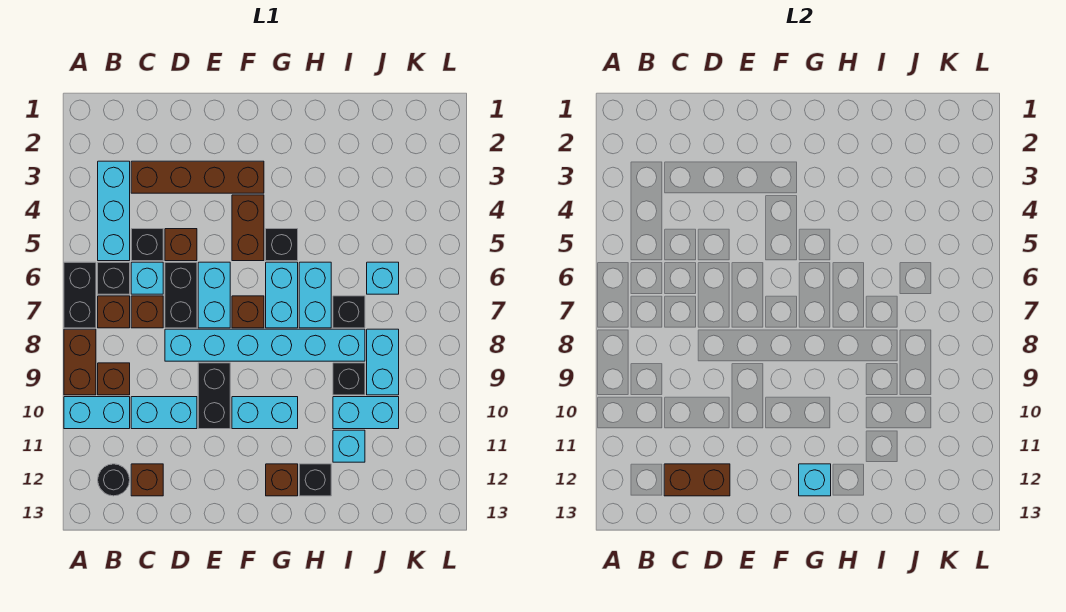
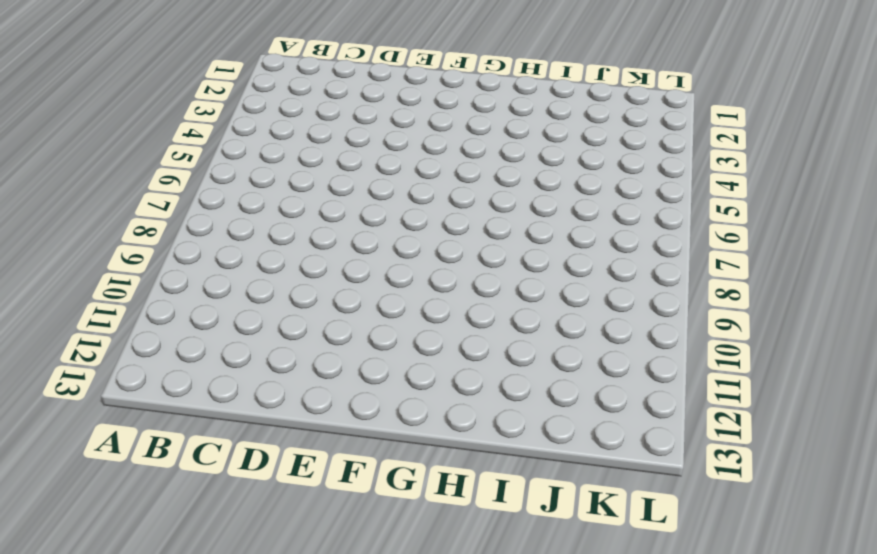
none -> black brick A6:A7 level 1
none -> brown brick A8:A9 level 1
none -> cyan brick A10:B10 level 1
none -> cyan brick B3:B5 level 1

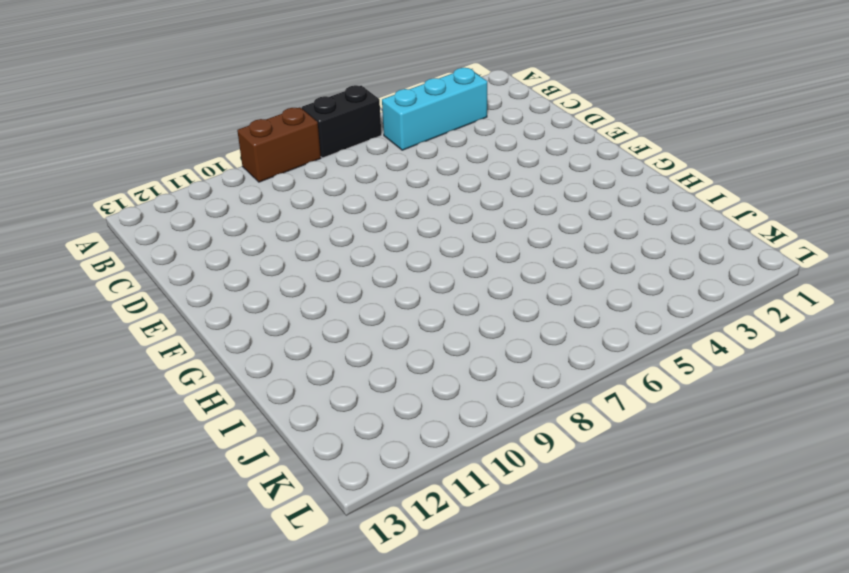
none -> cyan brick A10:B10 level 1
none -> black brick B6 level 1
none -> brown brick B7 level 1
none -> brown brick B9 level 1

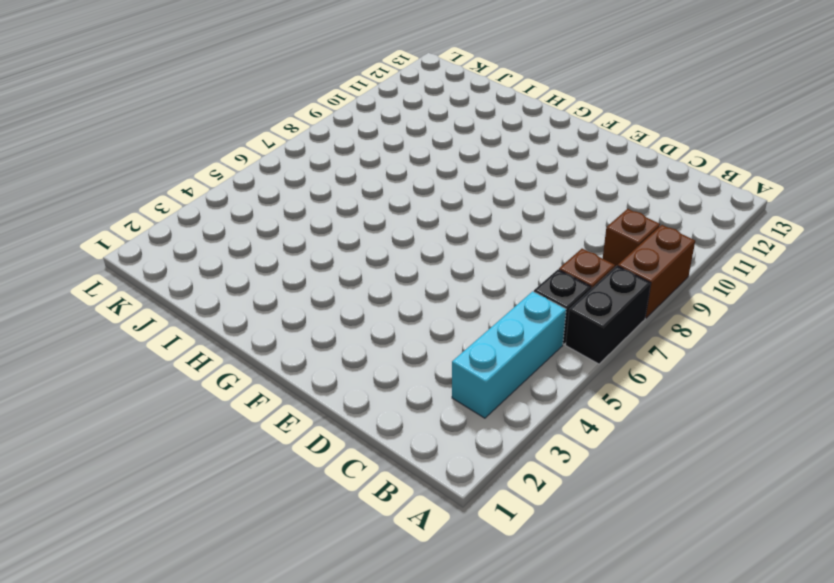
none -> cyan brick A10:B10 level 1
none -> black round brick B12 level 1
none -> brown brick C3:F3 level 1
none -> black brick C5 level 1

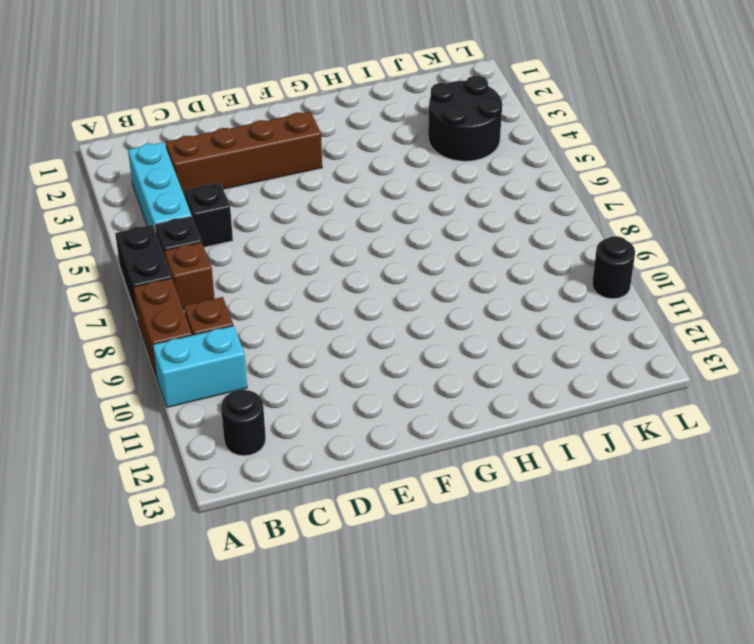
black round brick J3:K4 level 1 -> none
black round brick L10 level 1 -> none
none -> cyan brick C6 level 1
none -> brown brick C7 level 1
none -> cyan brick C10:D10 level 1
none -> brown brick C12 level 1

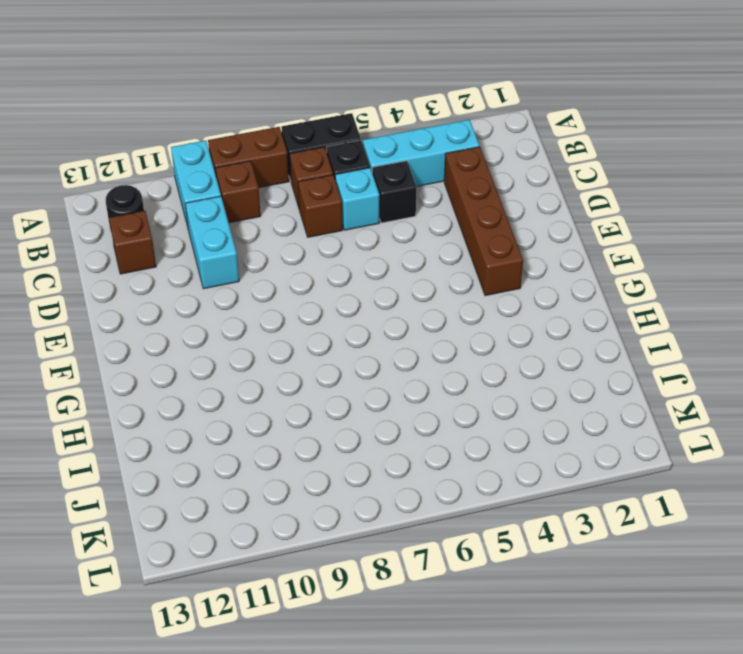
none -> brown brick D5 level 1
none -> black brick D6:D7 level 1
none -> cyan brick D8:I8 level 1
none -> cyan brick E6:E7 level 1

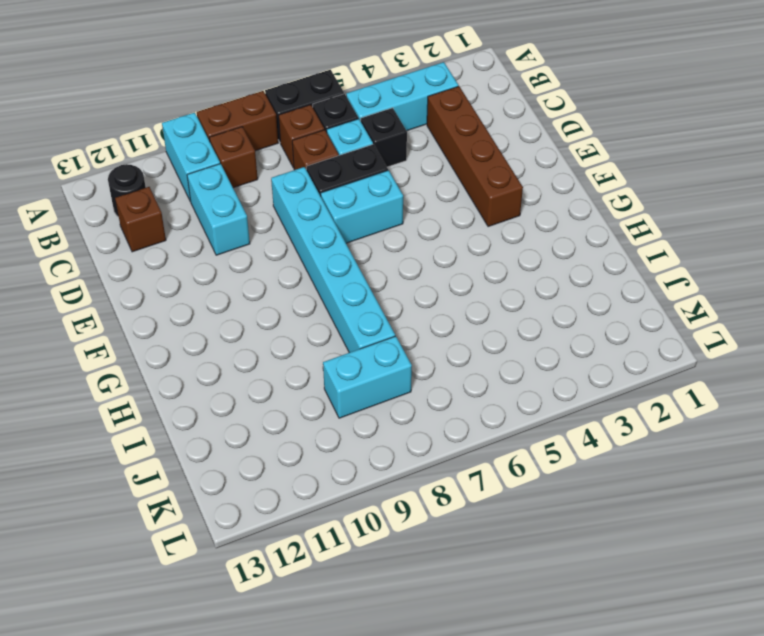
none -> brown brick D5 level 1
none -> black brick E9:E10 level 1
none -> brown brick F4:F5 level 1
none -> brown brick F7 level 1

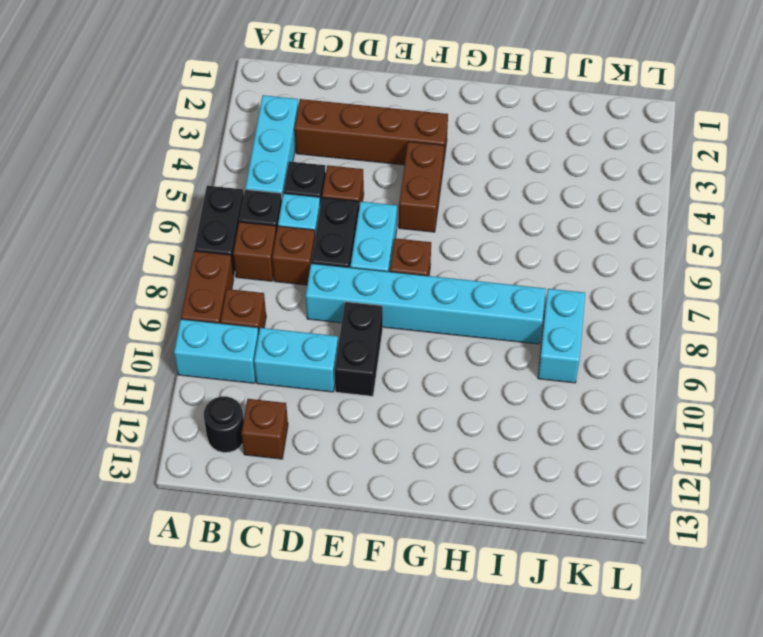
none -> cyan brick F10:G10 level 1
none -> black brick G5 level 1
none -> cyan brick G6:G7 level 1
none -> brown brick G12 level 1

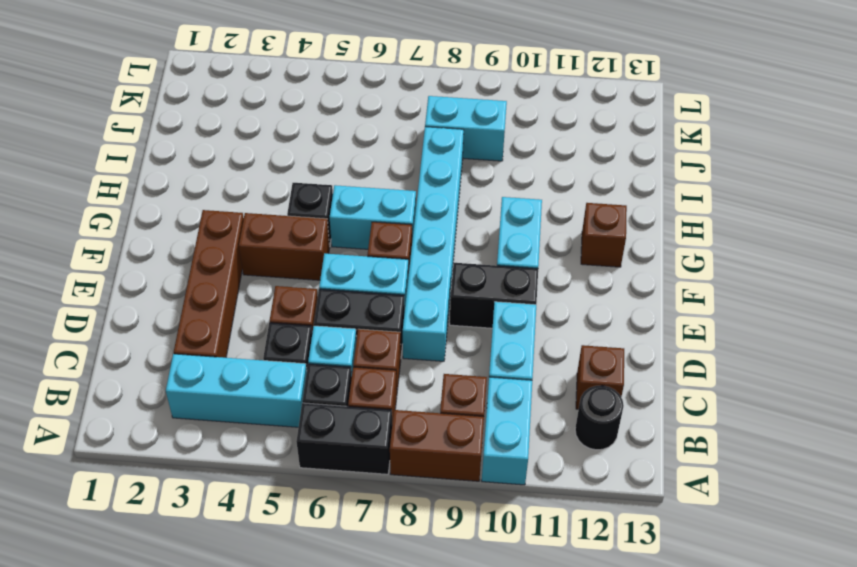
none -> cyan brick H6:H7 level 1
none -> black brick H12 level 1
none -> black brick I7 level 1
none -> black brick I9 level 1

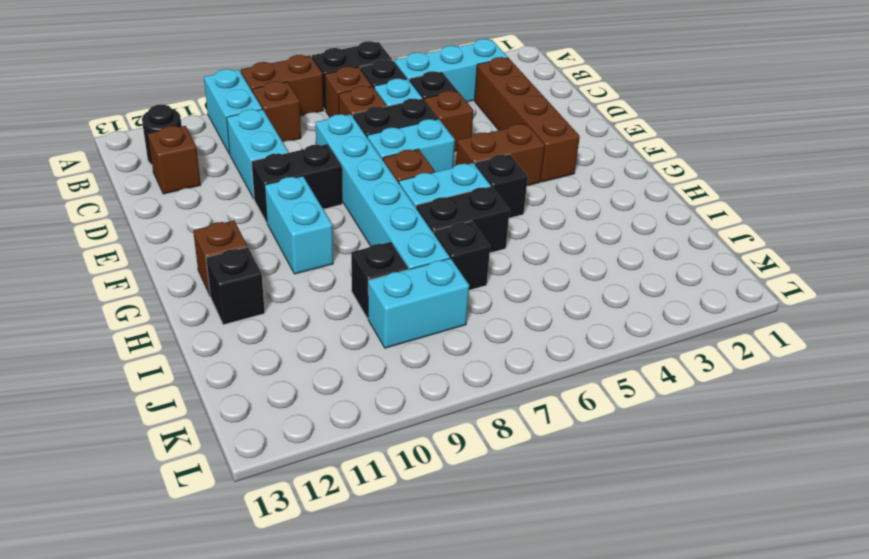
black brick H6:H7 level 1 -> cyan brick H6:H7 level 1
none -> cyan brick I10:J10 level 1
none -> cyan brick I11 level 1
none -> cyan brick J6 level 1
none -> brown brick C12:D12 level 2

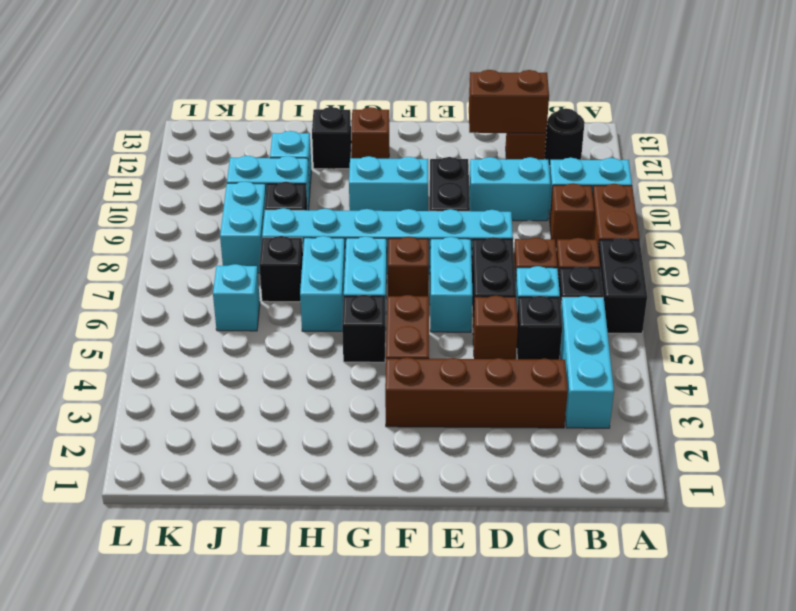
none -> cyan brick G12 level 2

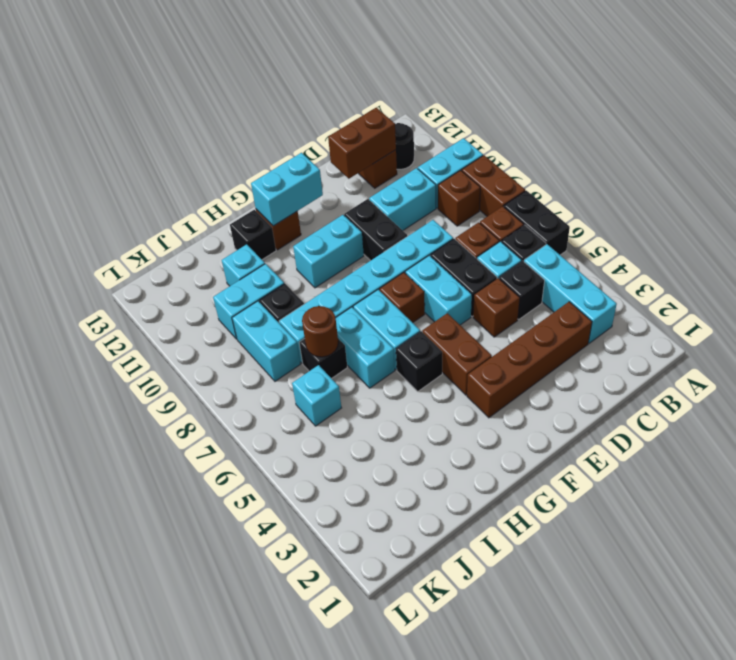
cyan brick F12:G12 level 2 -> cyan brick G12 level 2
brown round brick I7 level 2 -> none

